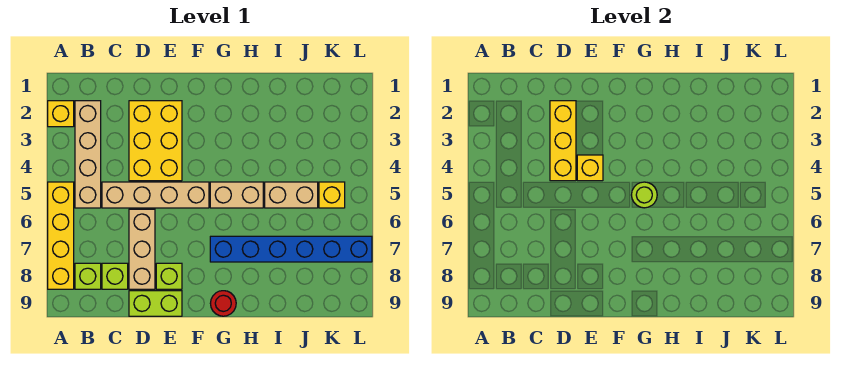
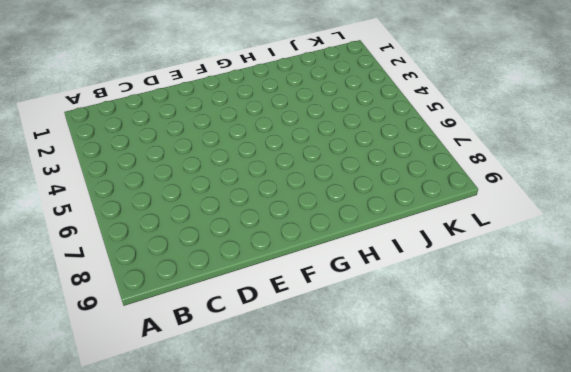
none -> yellow brick A2 level 1
none -> yellow brick A5:A8 level 1
none -> tan brick B2:B5 level 1

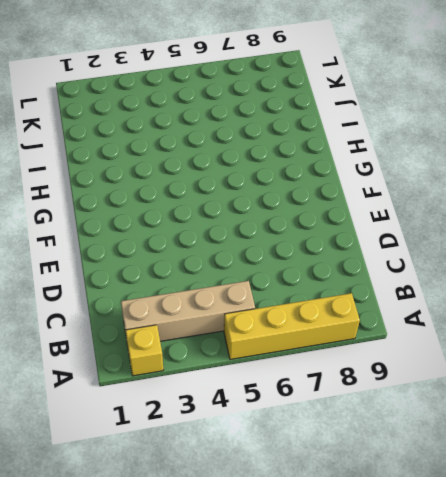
none -> lime brick B8 level 1
none -> tan brick C5:F5 level 1
none -> lime brick C8 level 1

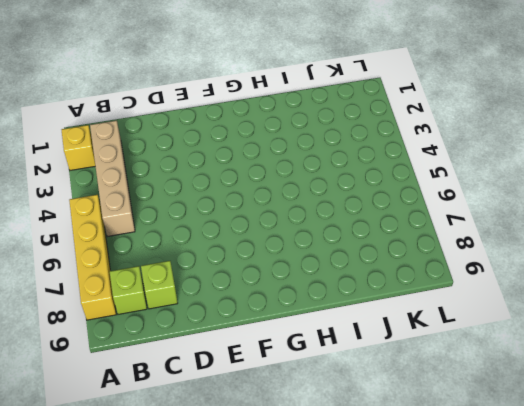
none -> tan brick C5:F5 level 1
none -> yellow brick D2:E4 level 1
none -> tan brick D6:D8 level 1

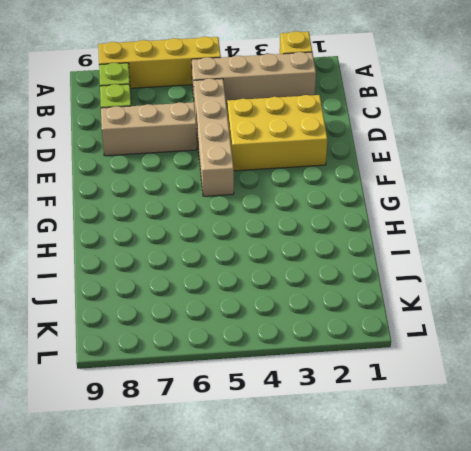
none -> lime brick D9:E9 level 1
none -> lime brick E8 level 1
none -> tan brick G5:H5 level 1

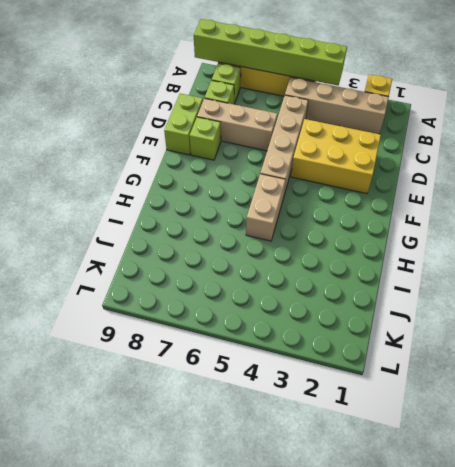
lime brick A4:A9 level 2 -> none
none -> blue brick G7:L7 level 1
none -> red round brick G9 level 1
none -> tan brick I5:J5 level 1

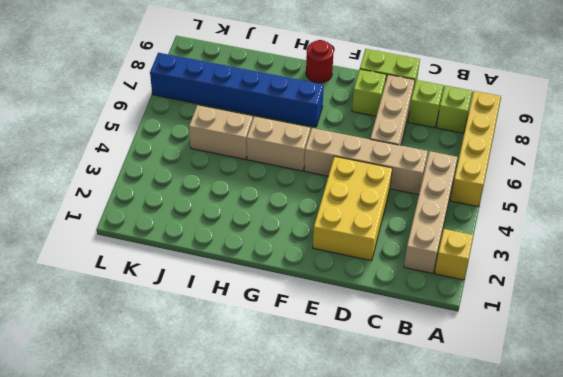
none -> yellow brick K5 level 1
none -> yellow brick D2:D4 level 2
none -> yellow brick E4 level 2

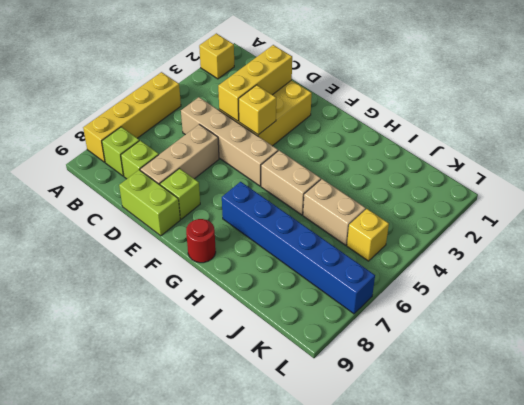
none -> tan brick B2:B5 level 1
none -> lime round brick G5 level 2

